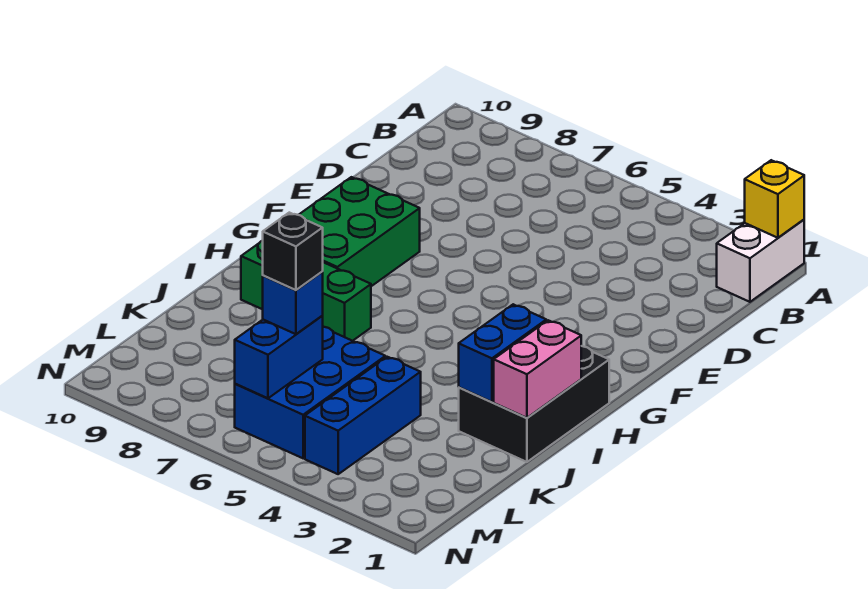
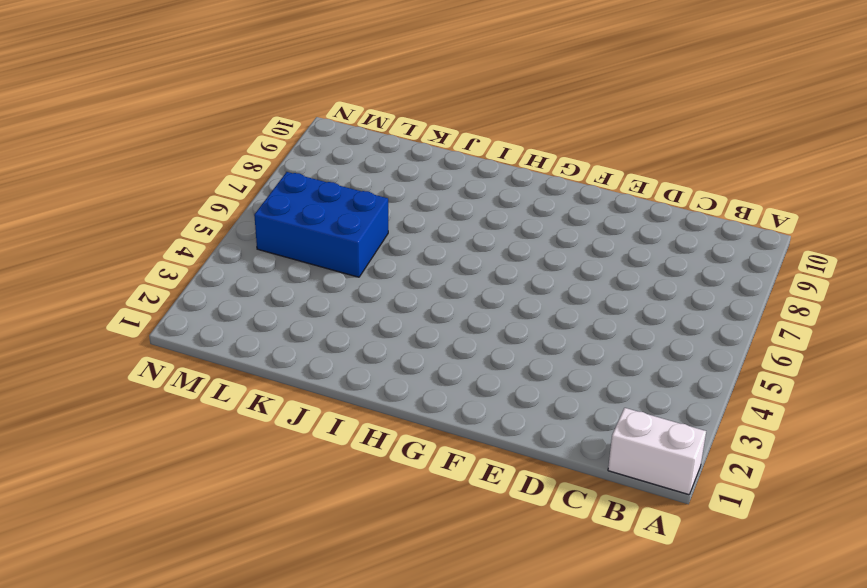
none -> green brick F8:H9 level 1
none -> black brick H1:J2 level 1
none -> green brick I7:I9 level 1

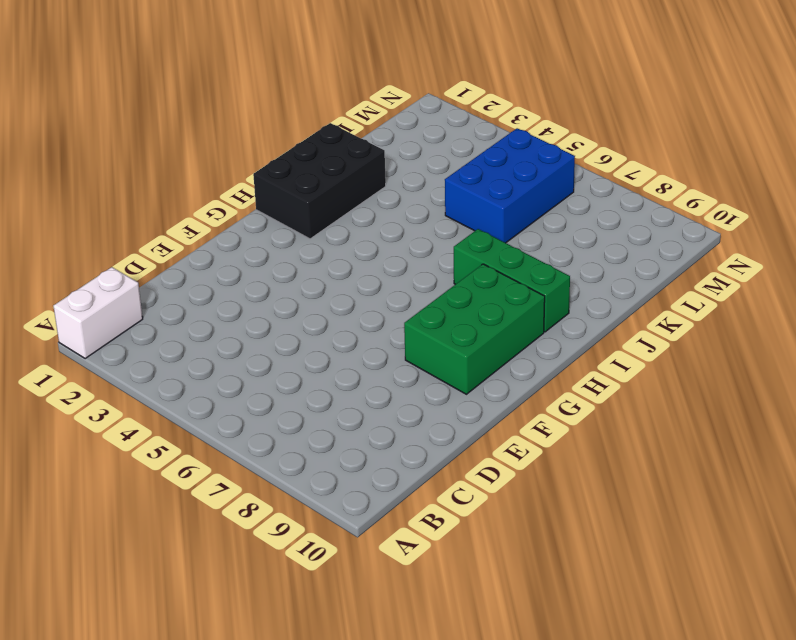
none -> blue brick K4:M4 level 1
none -> yellow brick A1 level 2
none -> pink brick I1:J1 level 2

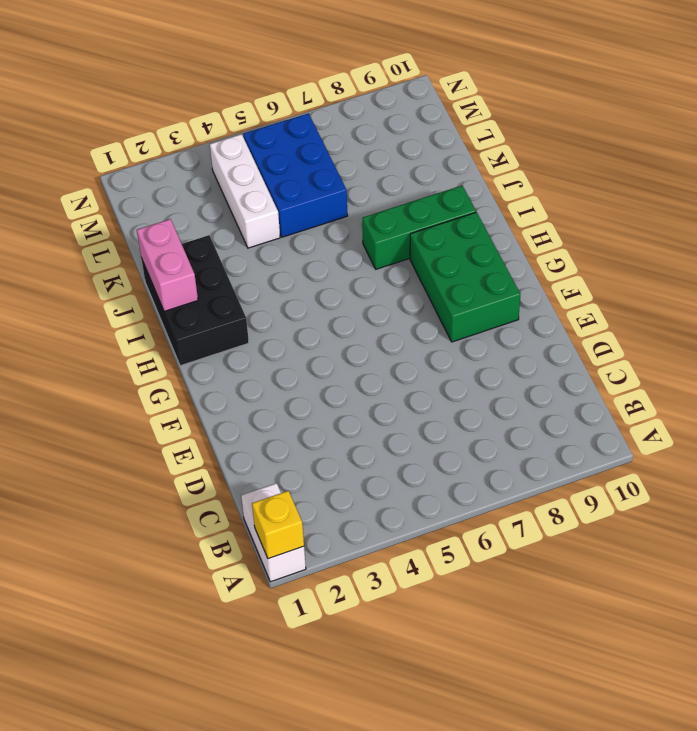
white brick K4:M4 level 1 -> blue brick K4:M4 level 1
none -> blue brick I2:J2 level 2
none -> blue brick L6:M6 level 2
none -> blue brick L6 level 3

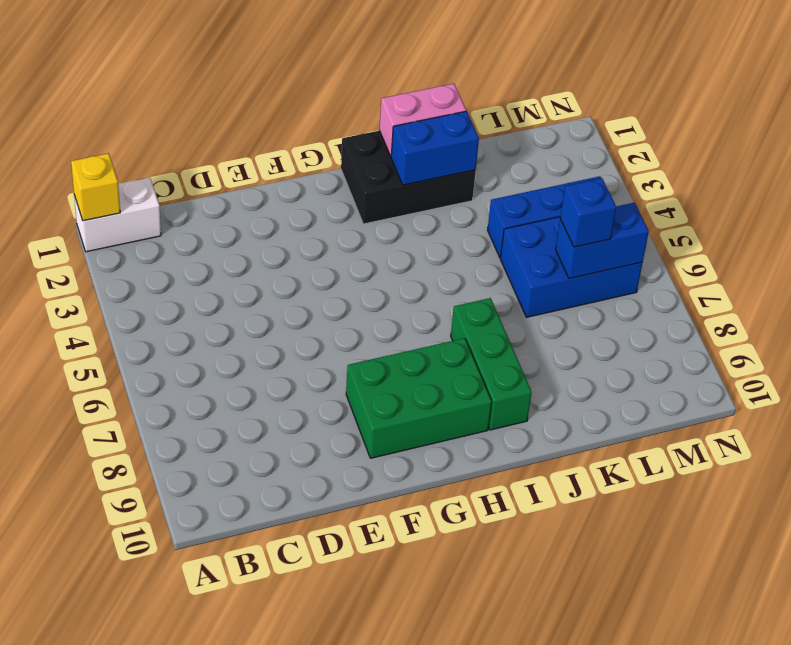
none -> black brick L6 level 4

